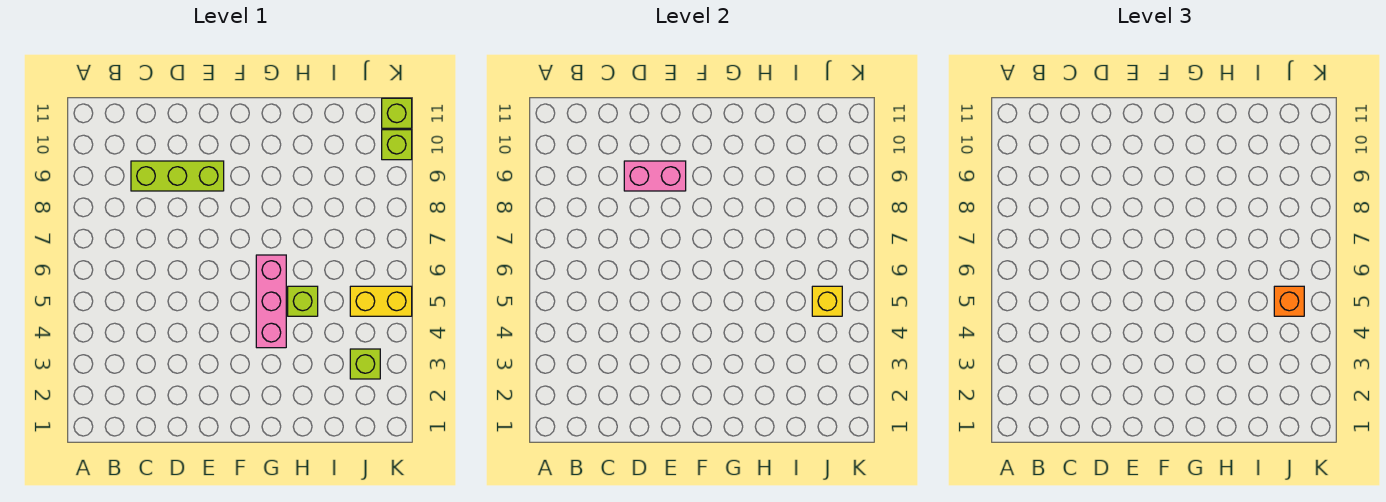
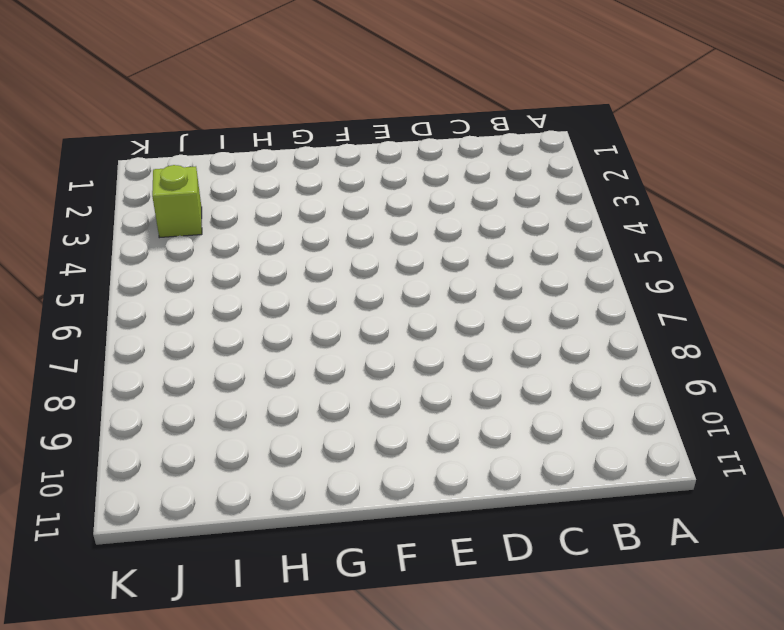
none -> lime brick C9:E9 level 1
none -> pink brick G4:G6 level 1

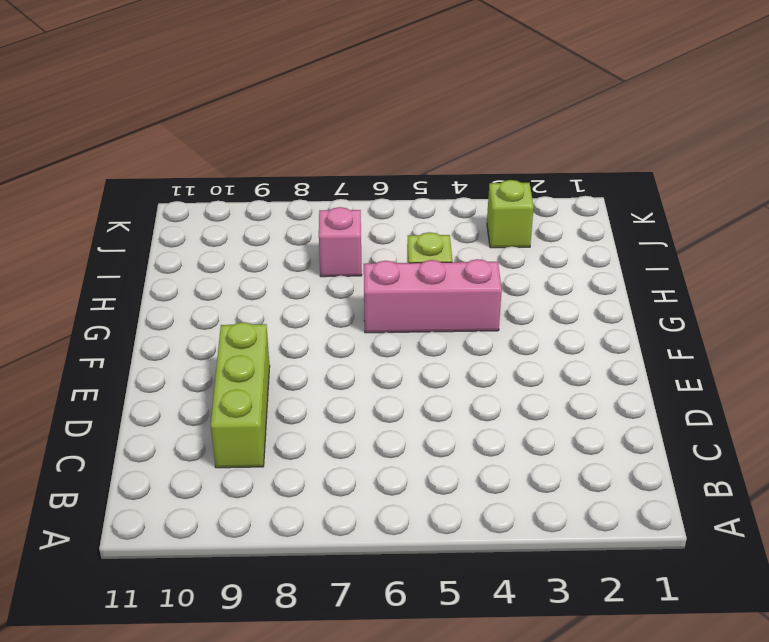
pink brick I7 level 1 -> none
none -> yellow brick J5:K5 level 1
none -> lime brick K10 level 1

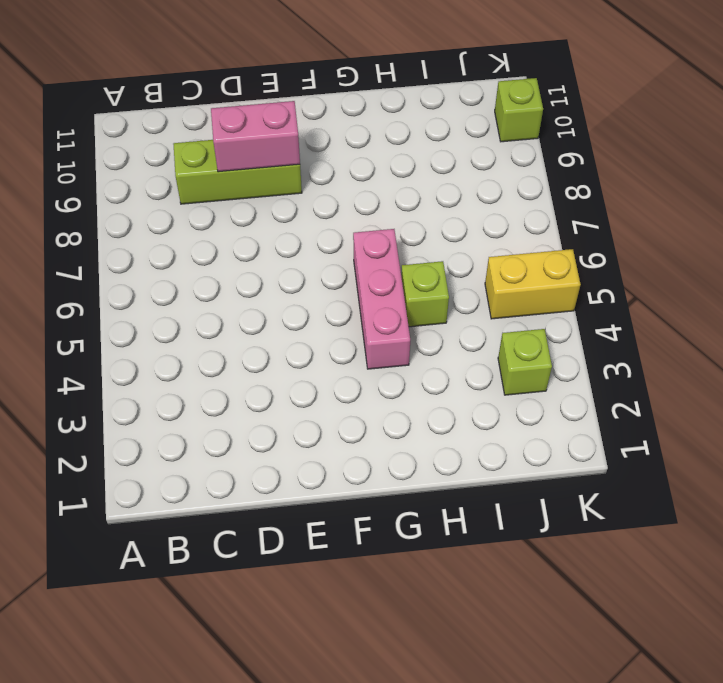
none -> lime brick K11 level 1
none -> yellow brick J5 level 2

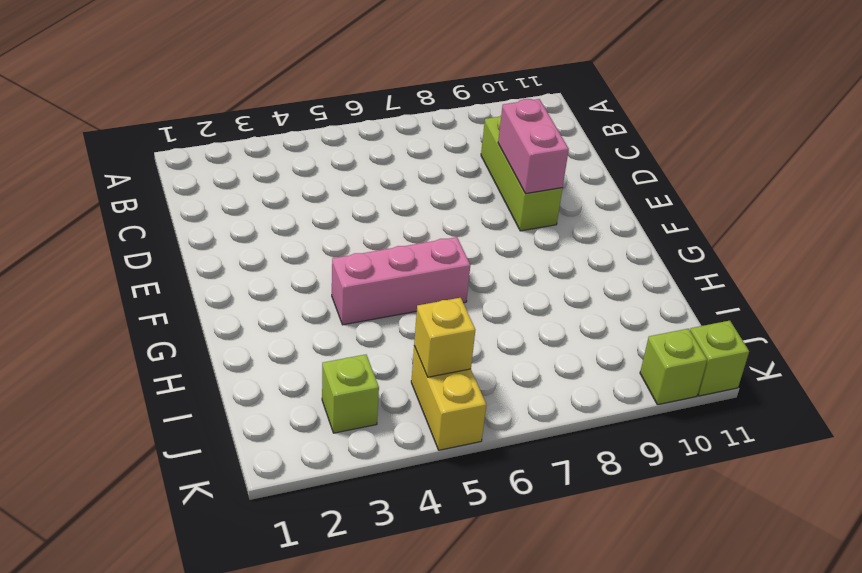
none -> lime brick H5 level 1
none -> orange brick J5 level 3

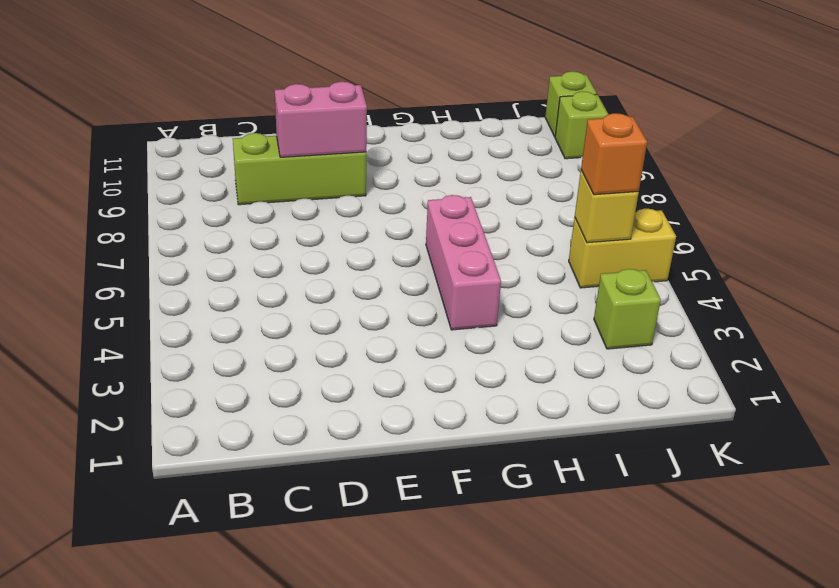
none -> lime brick H5 level 1

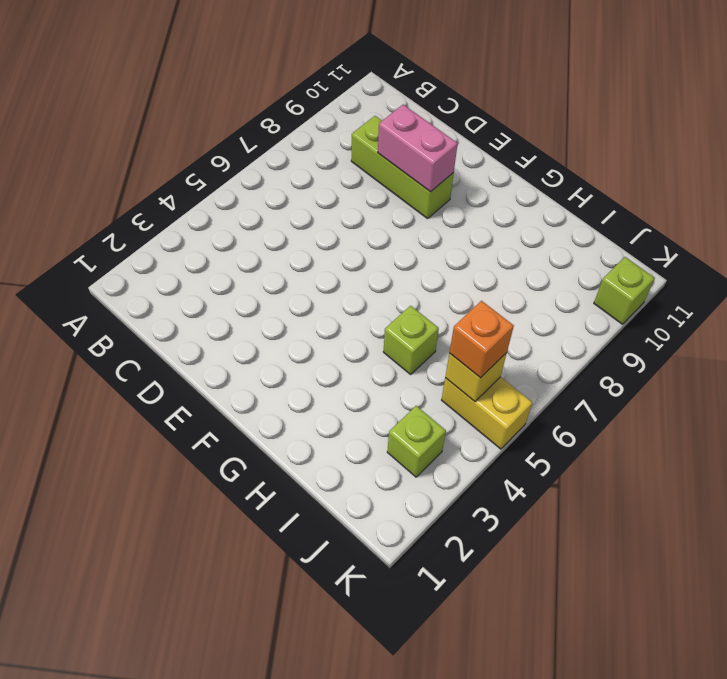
none -> pink brick G4:G6 level 1
none -> lime brick K11 level 1

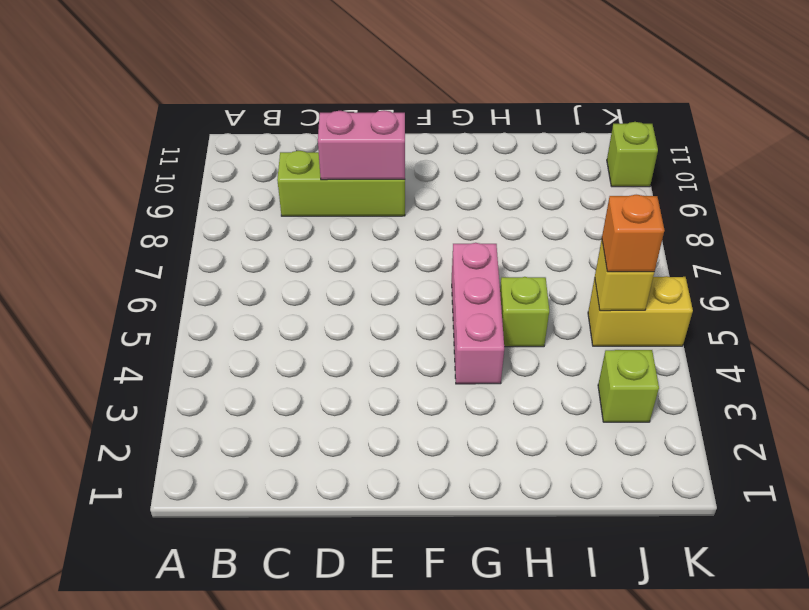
none -> lime brick K11 level 1

